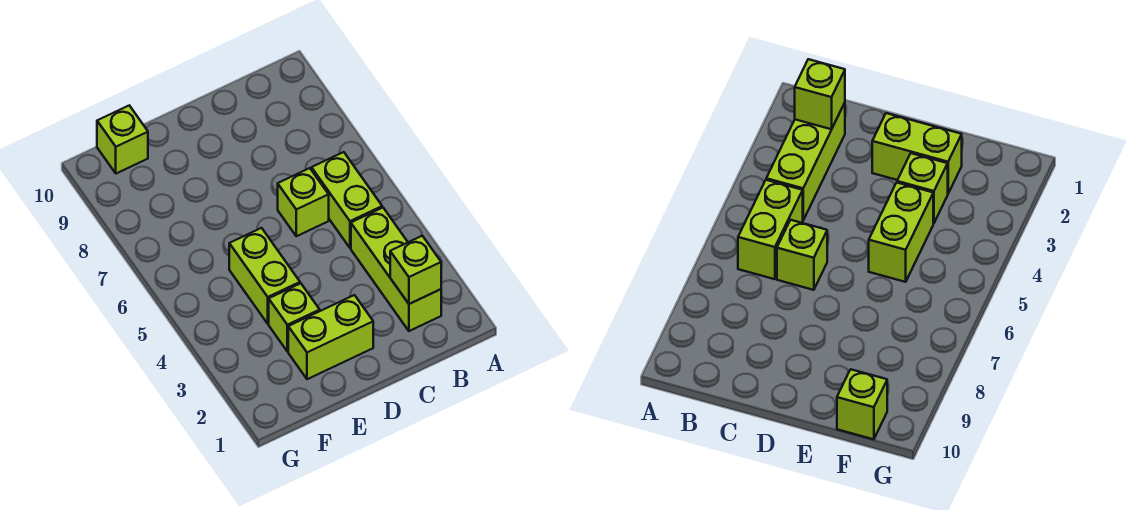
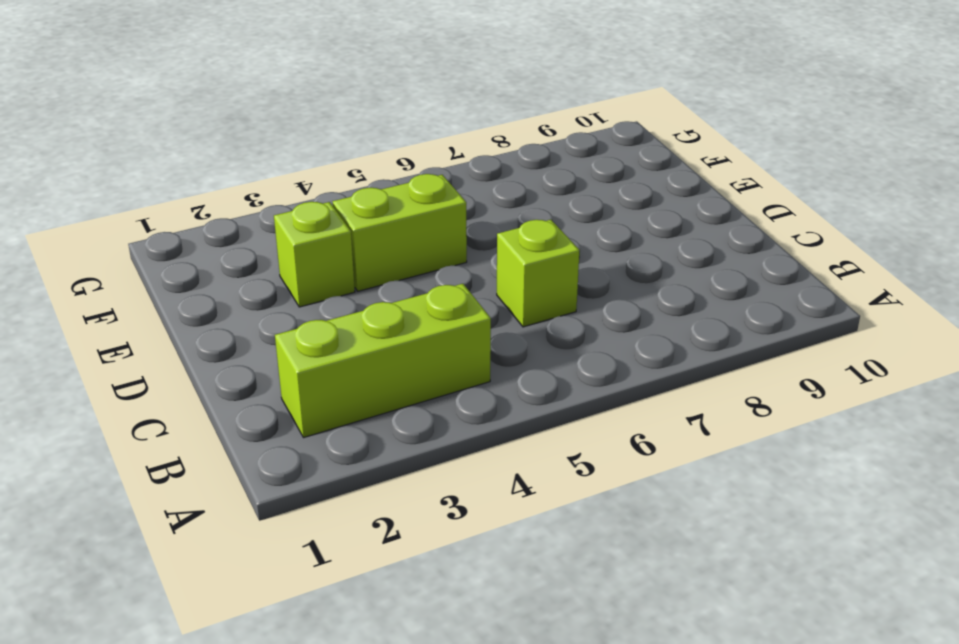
none -> lime brick B5:B6 level 1
none -> lime brick D2:E2 level 1

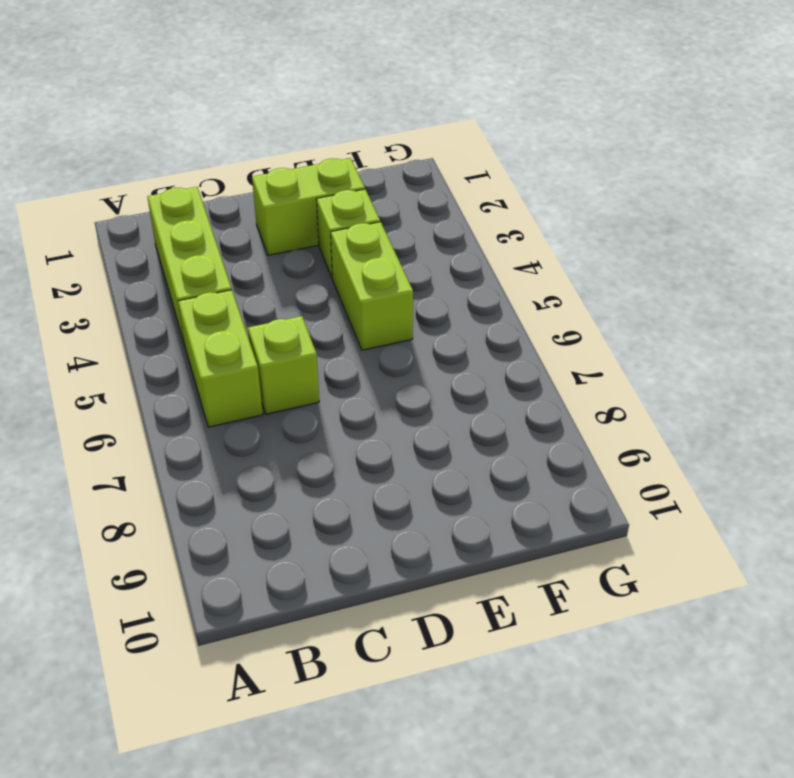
none -> lime brick F10 level 1
none -> lime brick B2 level 2

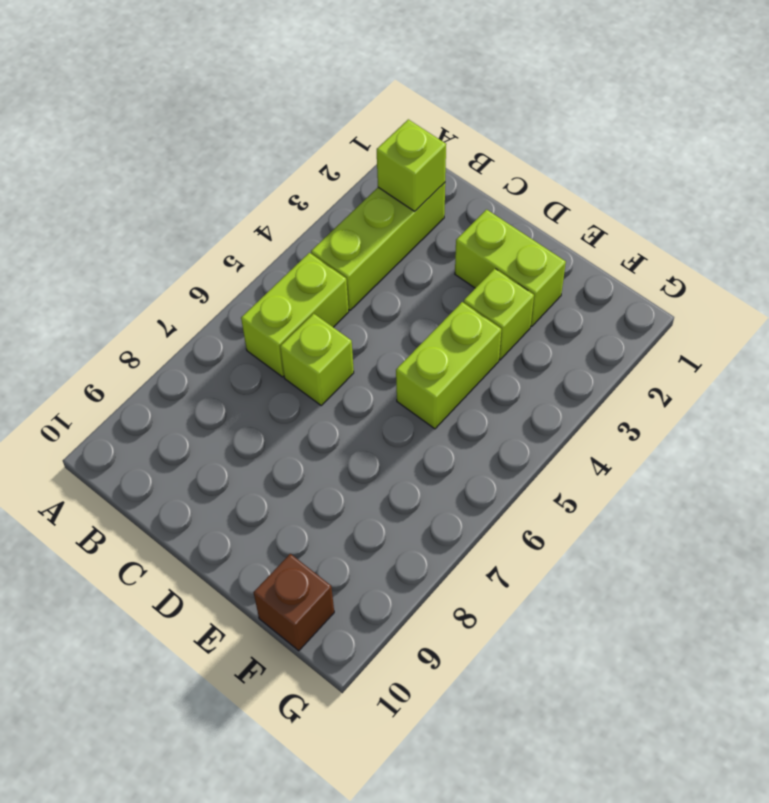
brown brick F10 level 1 -> lime brick F10 level 1

